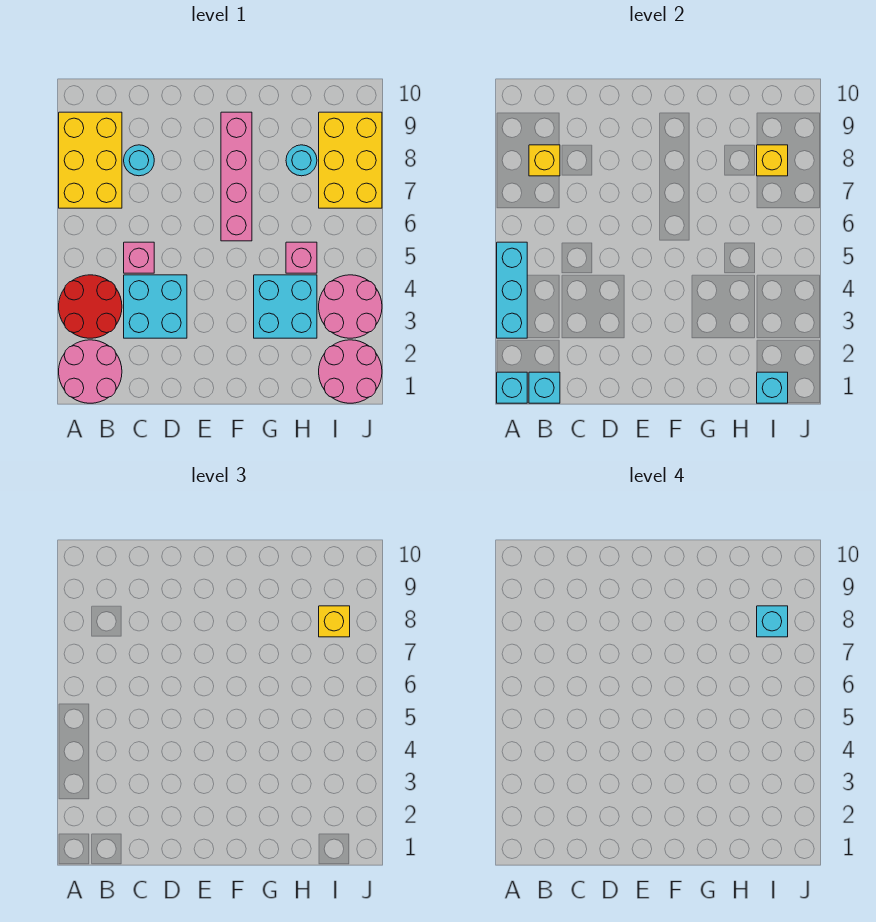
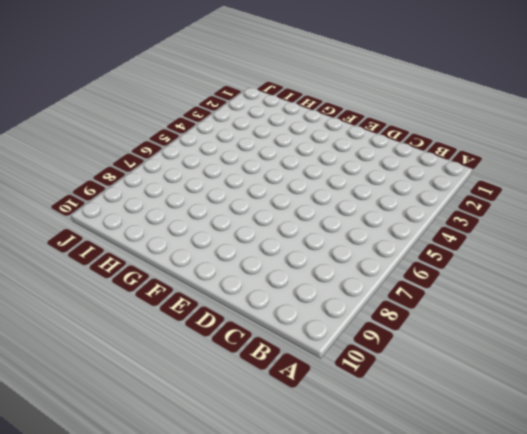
none -> pink round brick A1:B2 level 1
none -> red round brick A3:B4 level 1
none -> yellow brick A7:B9 level 1

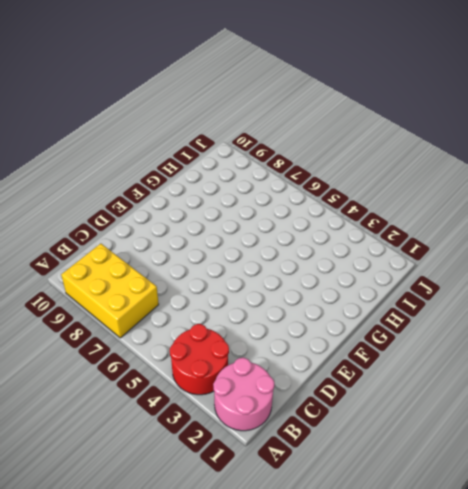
none -> cyan brick C3:D4 level 1
none -> pink brick C5 level 1
none -> cyan round brick C8 level 1

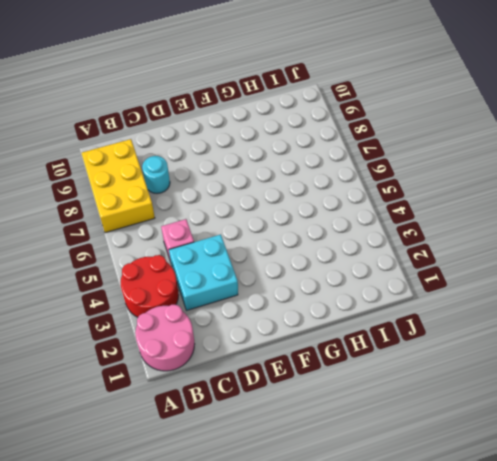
none -> pink brick F6:F9 level 1
none -> cyan brick G3:H4 level 1
none -> pink brick H5 level 1

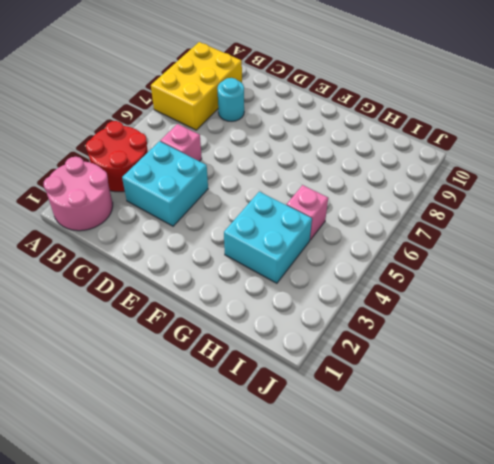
none -> pink brick F6:F9 level 1
none -> cyan round brick H8 level 1
none -> pink round brick I1:J2 level 1

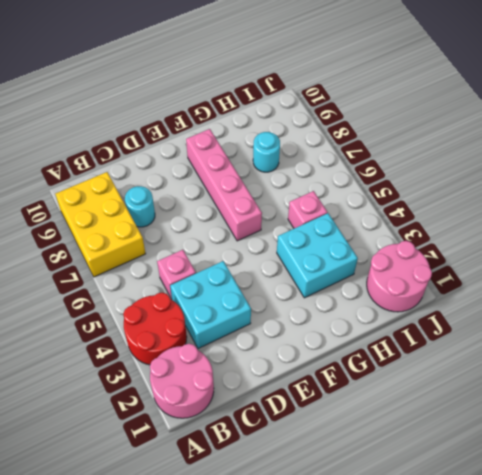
none -> pink round brick I3:J4 level 1
none -> yellow brick I7:J9 level 1
none -> cyan brick A1 level 2

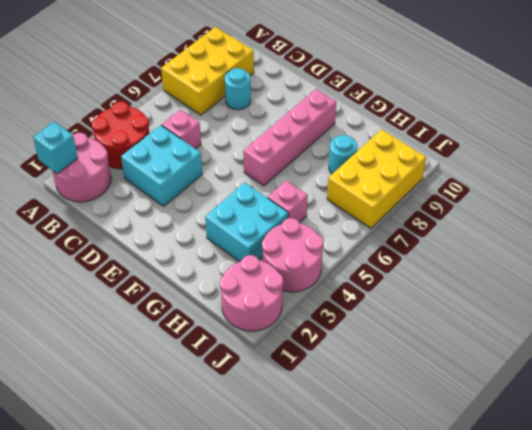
none -> cyan brick A3:A5 level 2
none -> cyan brick B1 level 2
none -> yellow brick B8 level 2

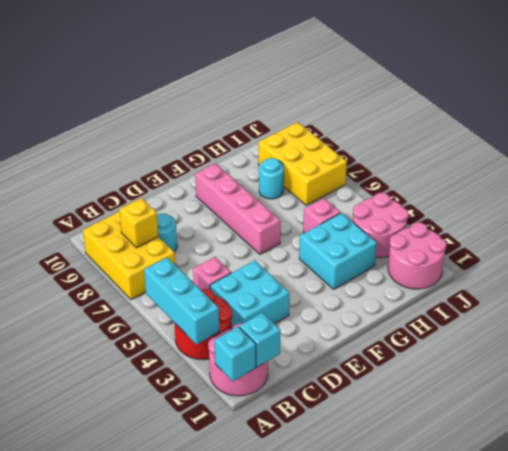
none -> cyan brick I1 level 2
none -> yellow brick I8 level 2
none -> yellow brick I8 level 3

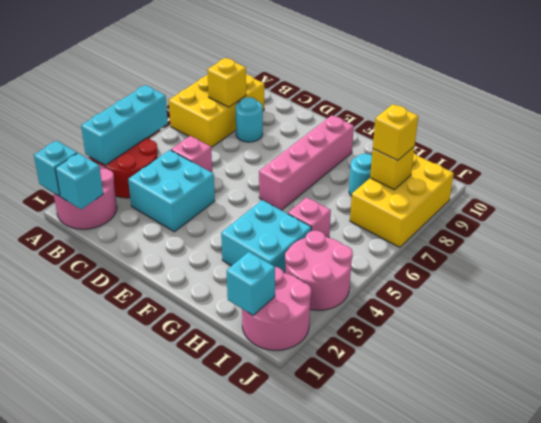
none -> cyan brick I8 level 4

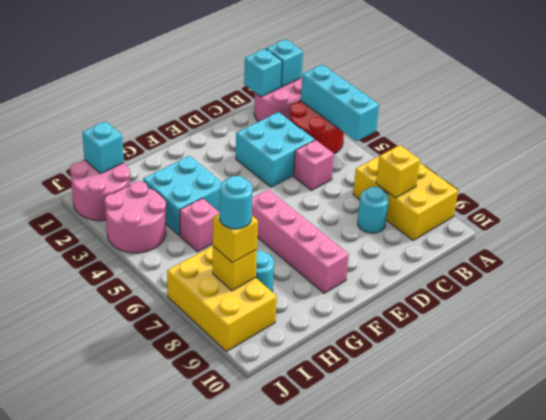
cyan round brick I8 level 4 -> cyan brick I8 level 4

